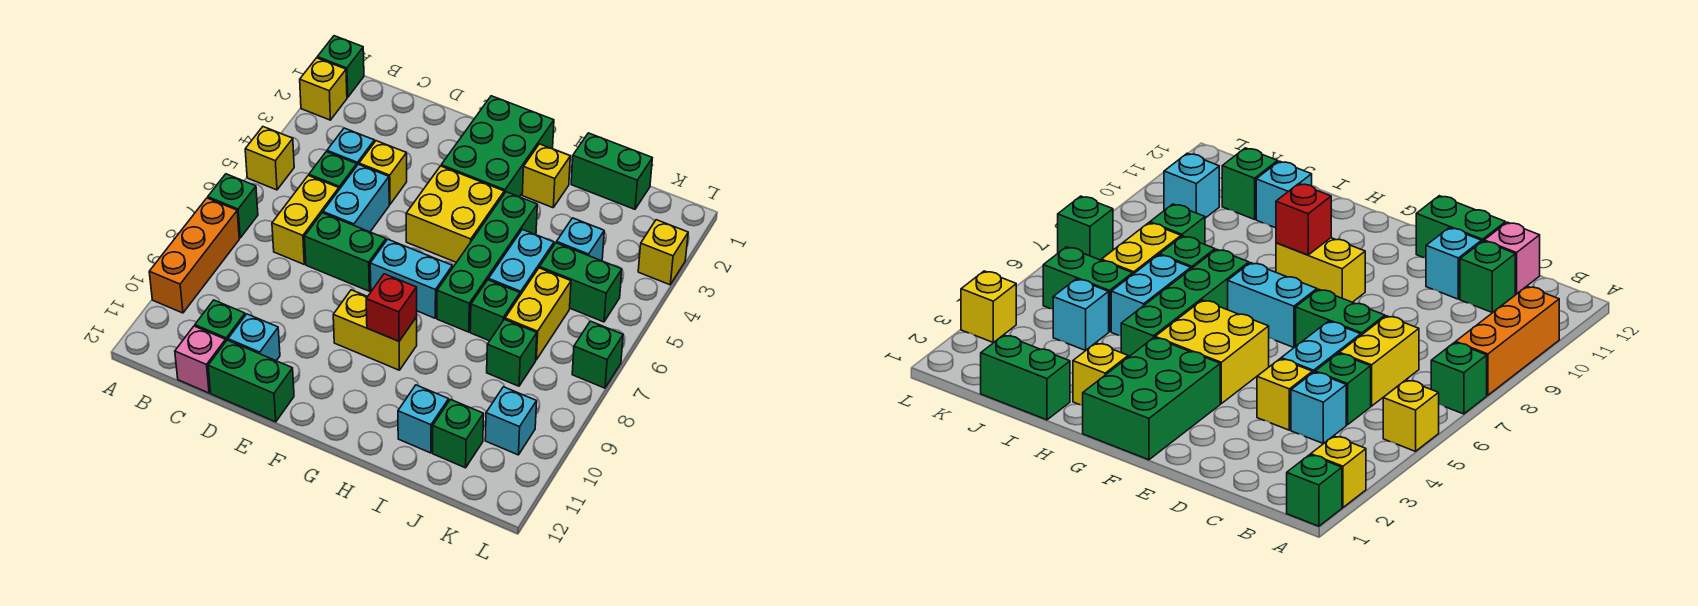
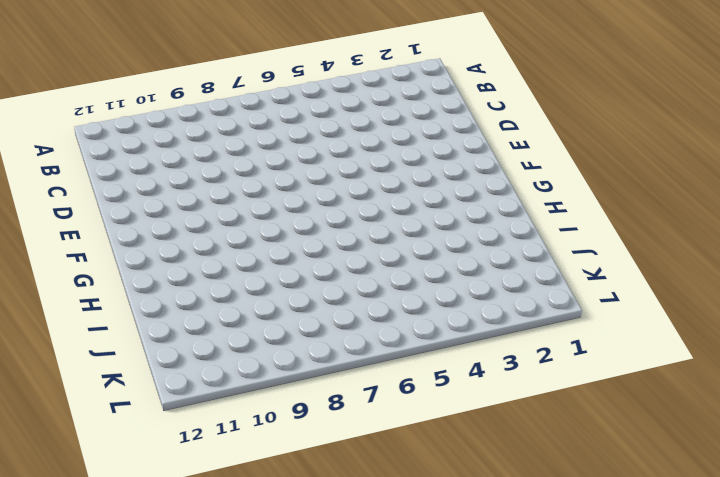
none -> green brick A1 level 1
none -> yellow brick A2 level 1
none -> yellow brick A5 level 1
none -> green brick A7 level 1

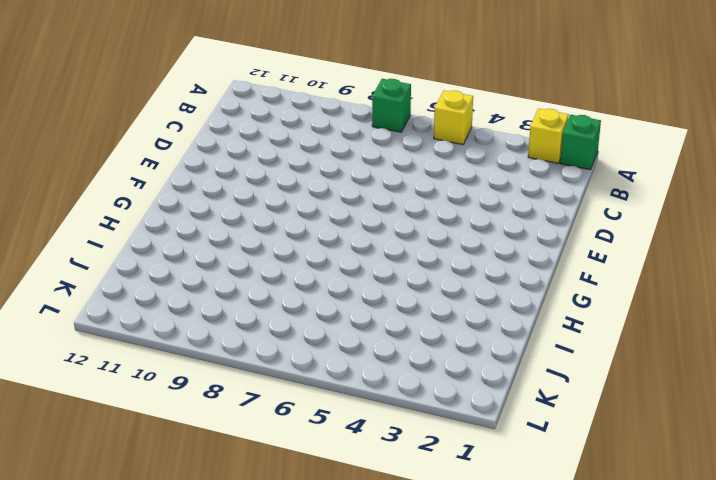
none -> orange brick A8:A10 level 1
none -> cyan brick C4 level 1
none -> green brick C5 level 1
none -> yellow brick C6:C7 level 1

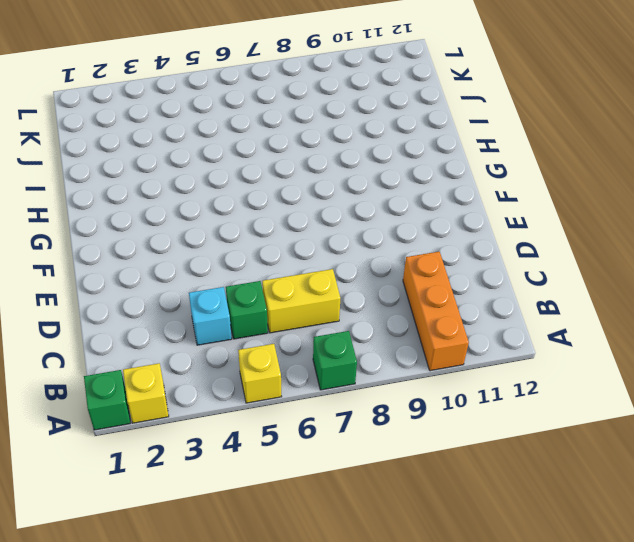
orange brick A10:C10 level 1 -> orange brick A8:A10 level 1
none -> green brick C11 level 1
none -> pink brick C12 level 1
none -> yellow brick D4 level 1
none -> cyan brick D5:D6 level 1

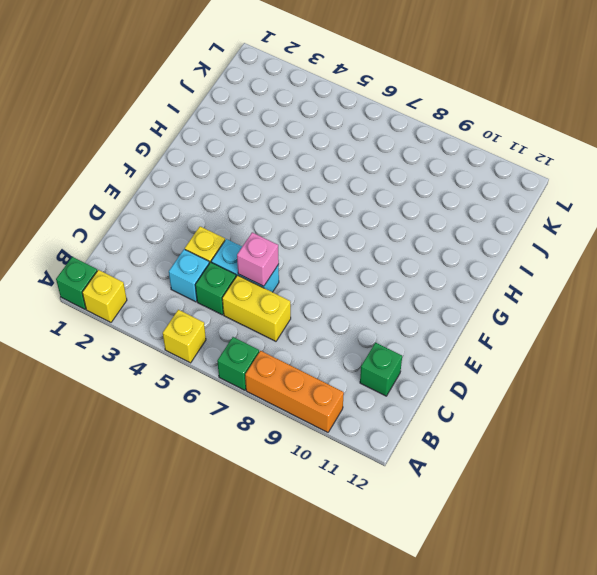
pink brick D6 level 2 -> pink brick C12 level 1
none -> green brick D7:E7 level 1
none -> cyan brick D11 level 1
none -> green brick D12:E12 level 1
none -> green brick F1:G3 level 1

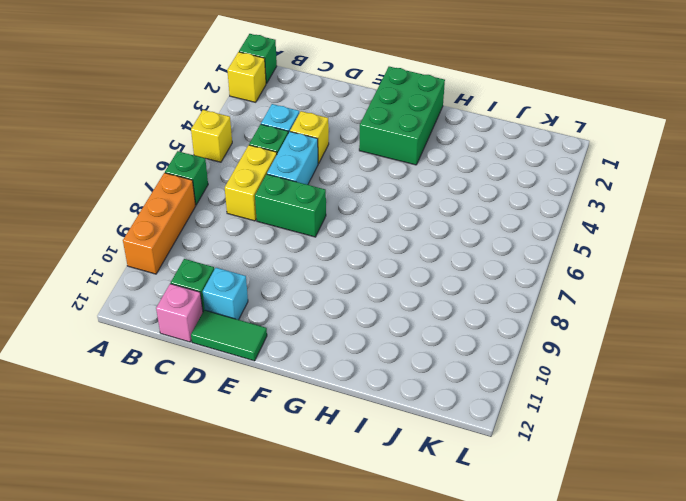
green tile D12:E12 level 1 -> green brick D12:E12 level 1
none -> yellow brick F4:G5 level 1
none -> cyan brick F7:G7 level 1
none -> yellow brick F9:G9 level 1
none -> yellow brick H2 level 1

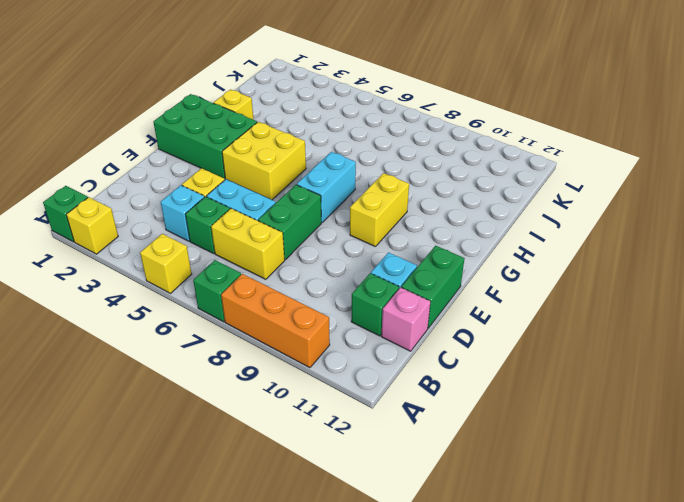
none -> green brick H4:H7 level 1
none -> green brick I1:J1 level 1
none -> cyan brick I5:I6 level 1
none -> green brick I7 level 1

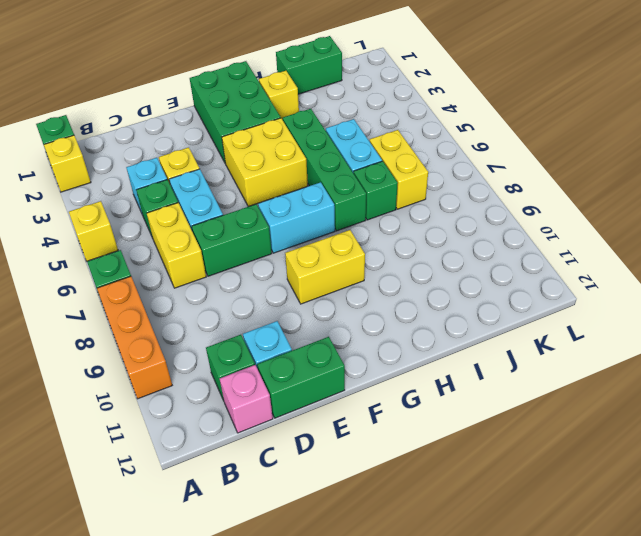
none -> cyan brick I11 level 1
none -> cyan brick J4 level 1
none -> green brick J5:K5 level 1
none -> green brick J8 level 1

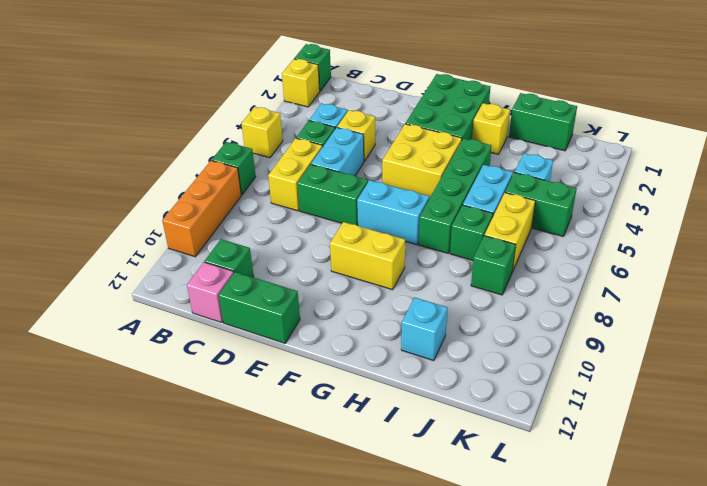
none -> cyan brick D11 level 1
none -> green brick J11 level 1
none -> cyan brick K10 level 1
none -> yellow brick L3 level 1

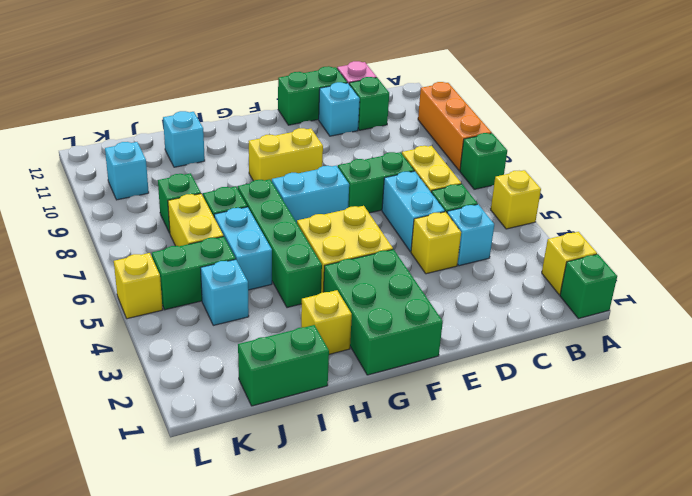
yellow brick L5 level 1 -> yellow brick L3 level 1
none -> green brick J11 level 1
none -> green brick L7 level 1
none -> red brick G9 level 2

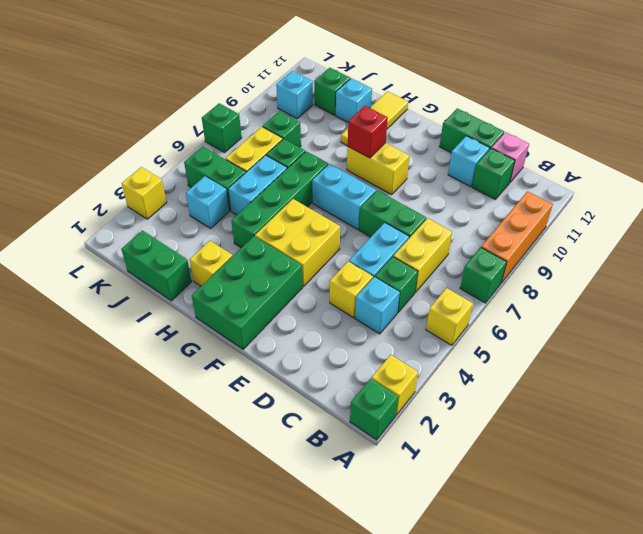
yellow tile H10:H12 level 1 -> none

